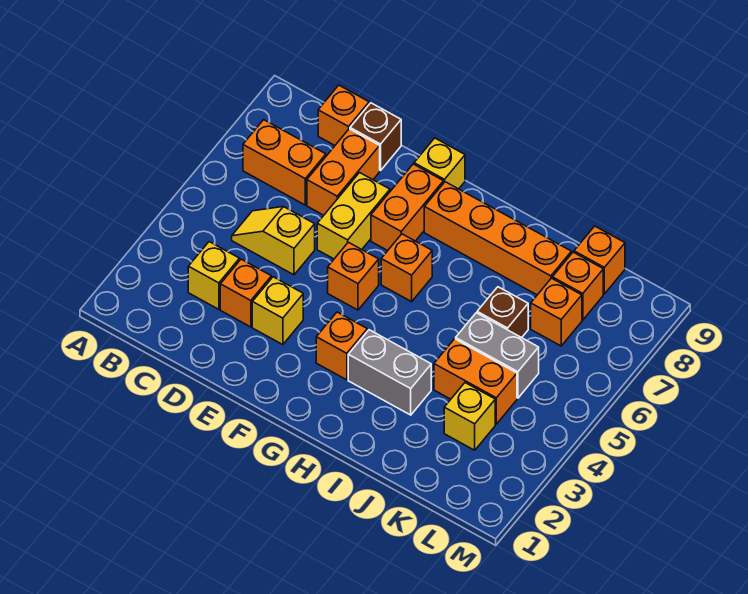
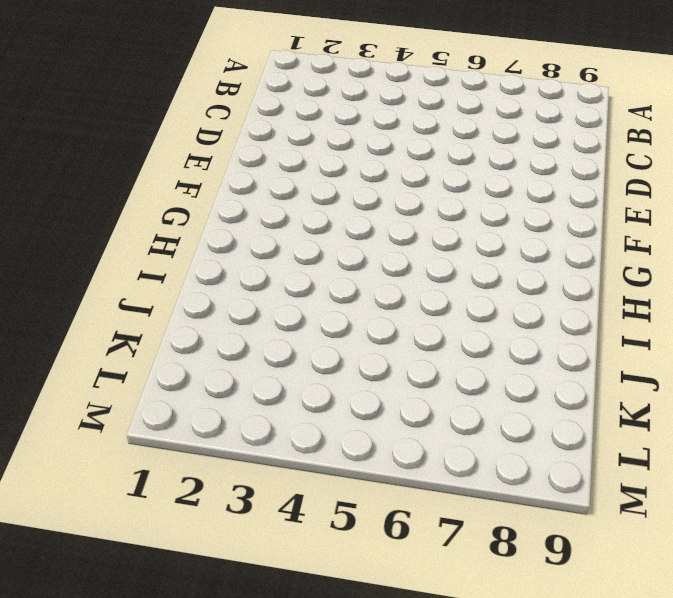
none -> orange brick B7:C7 level 1
none -> yellow brick C3 level 1
none -> yellow slope C5:D5 level 1 top D

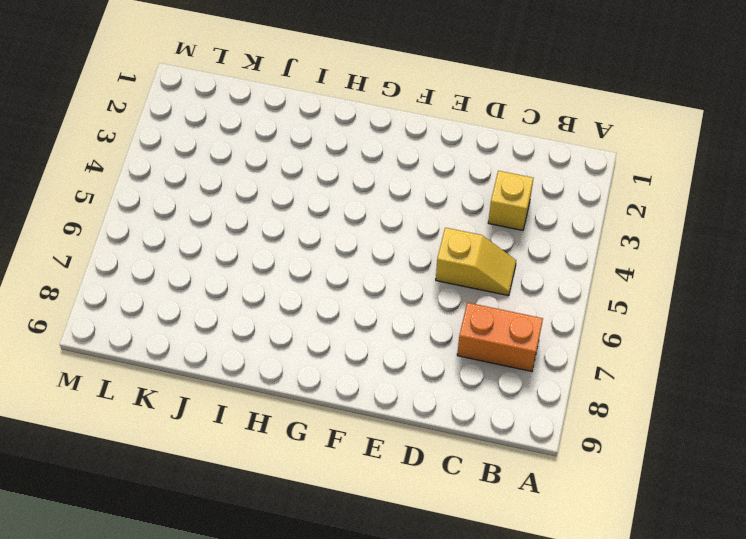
none -> orange brick C9 level 1
none -> orange brick D3 level 1
none -> orange brick D7:D8 level 1

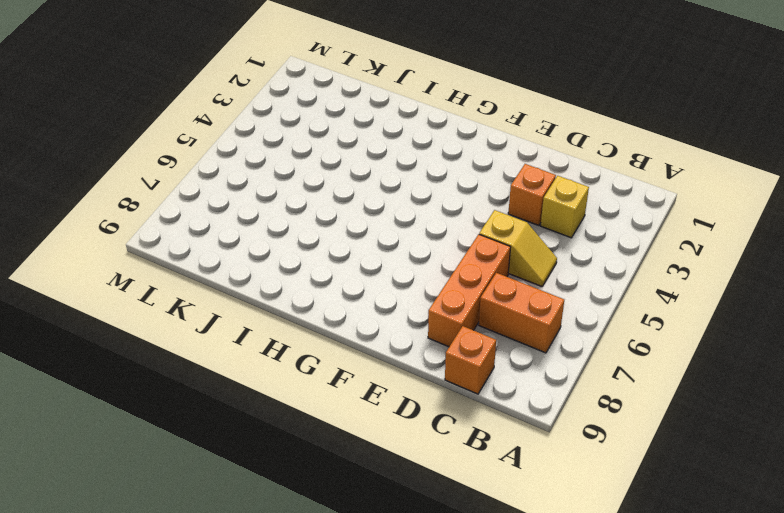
orange brick D6:D8 level 1 -> orange brick D7:D8 level 1
none -> brown brick D9 level 1
none -> yellow brick E3 level 1
none -> yellow brick E6:E7 level 1

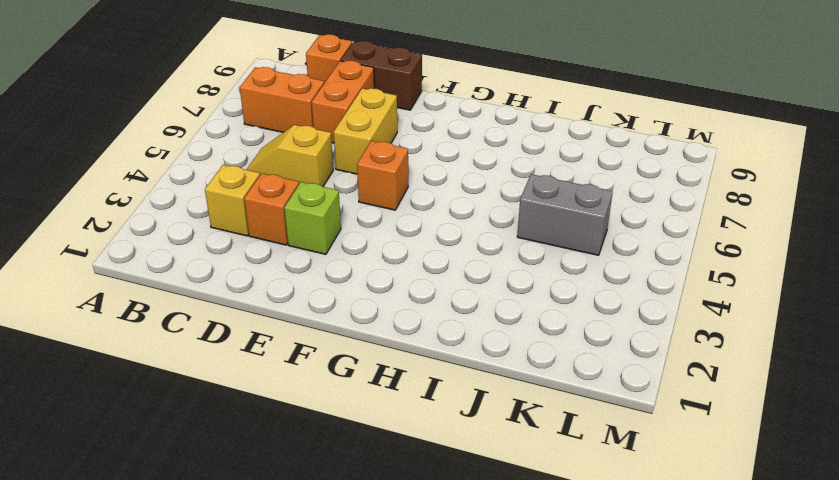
brown brick D9:E9 level 1 -> brown brick D9 level 1
lime brick E3 level 1 -> yellow brick E3 level 1
none -> orange brick F7:F8 level 1
none -> yellow brick F9 level 1
none -> orange brick G3 level 1

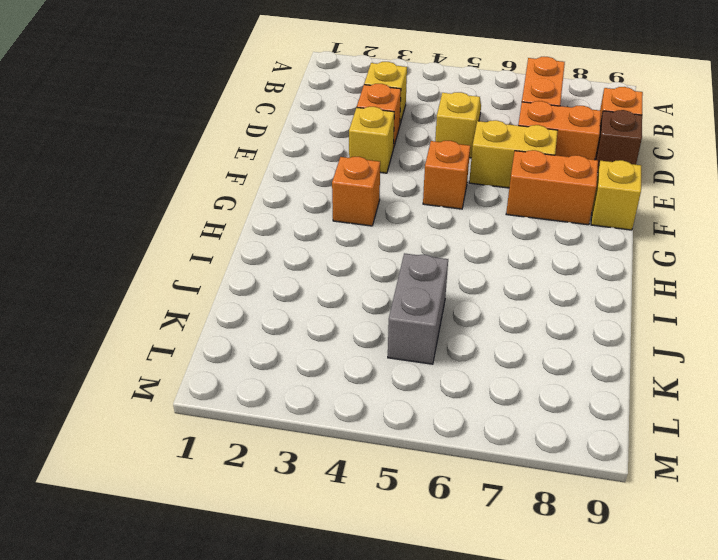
none -> orange brick G6 level 1
none -> orange brick G8:J8 level 1
none -> grey brick H3:I3 level 1

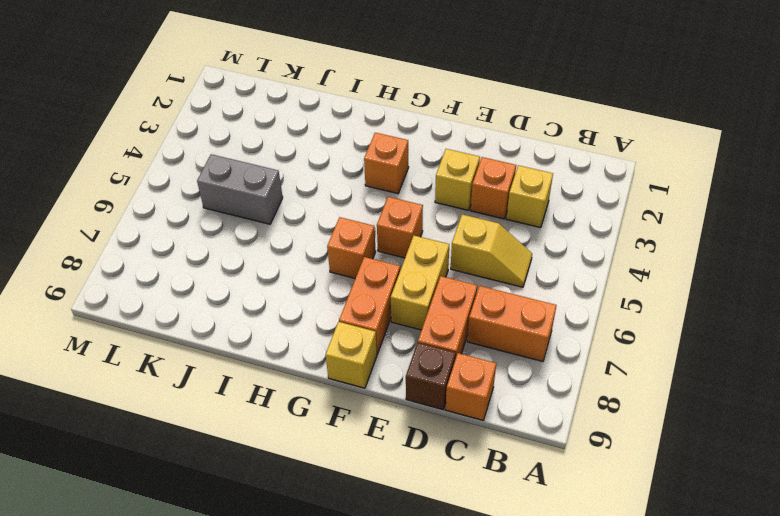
none -> orange brick G8:J8 level 1
none -> grey brick H3:I3 level 1
none -> orange brick J4:K4 level 1

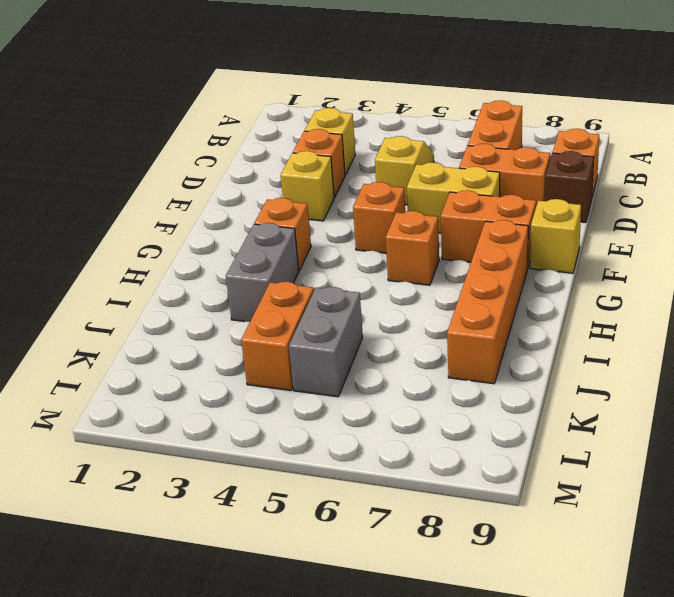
none -> brown brick J6 level 1
none -> yellow brick K3 level 1
none -> orange brick K7 level 1

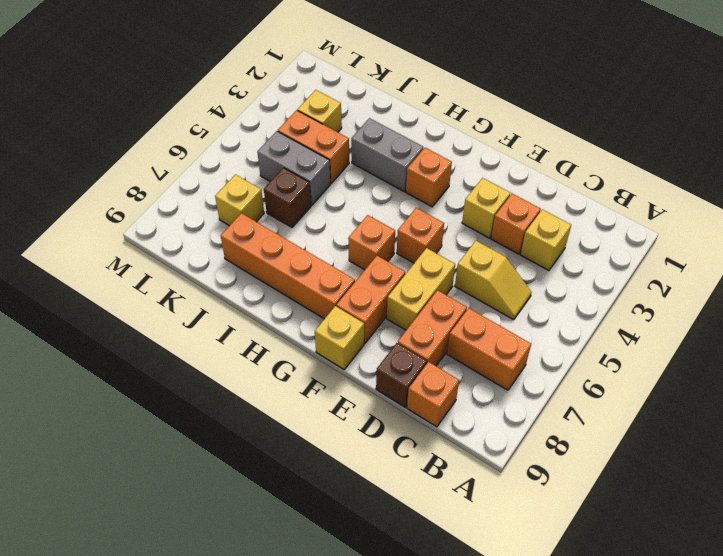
yellow brick K7 level 1 -> orange brick K7 level 1
none -> orange brick K8 level 1
none -> orange brick K9 level 1

